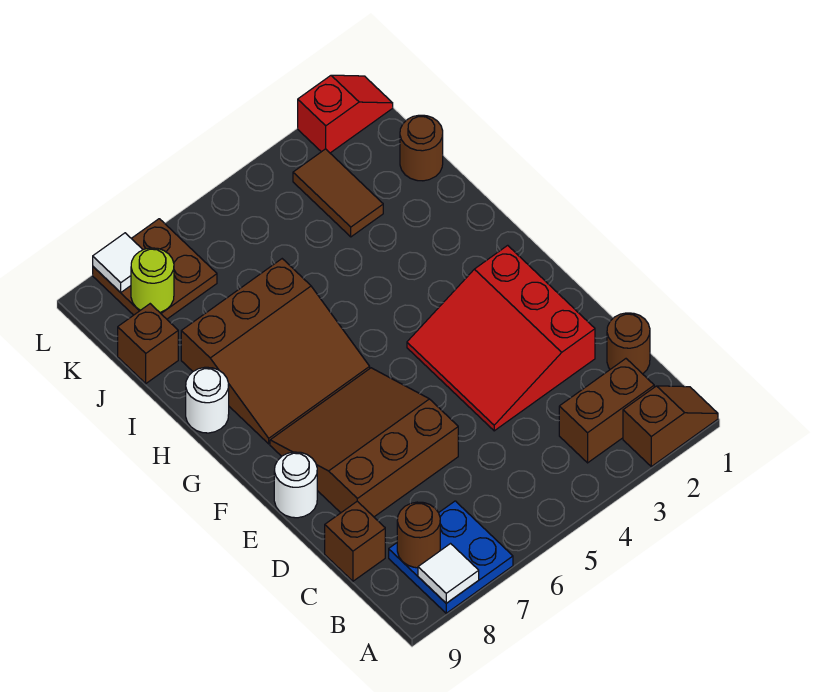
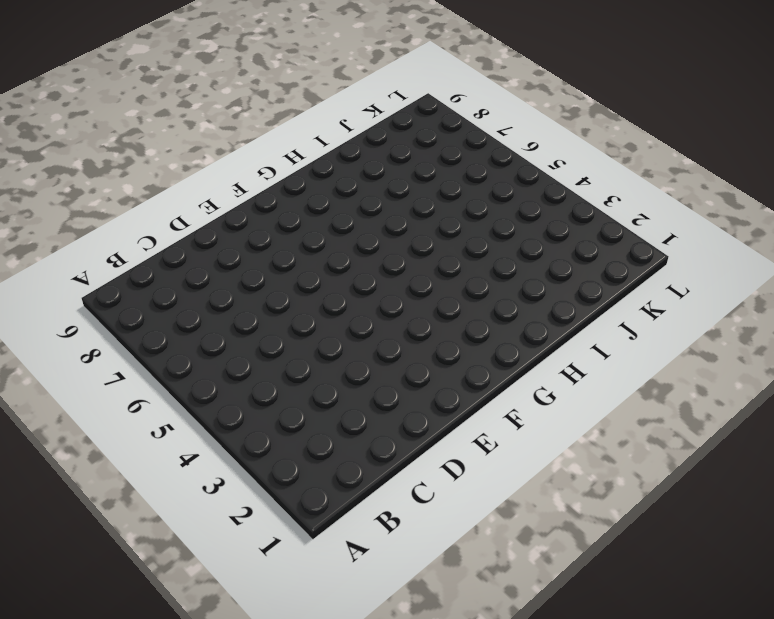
none -> brown slope A1:A2 level 1 top 2
none -> blue plate A7:B8 level 1
none -> brown brick B2:B3 level 1

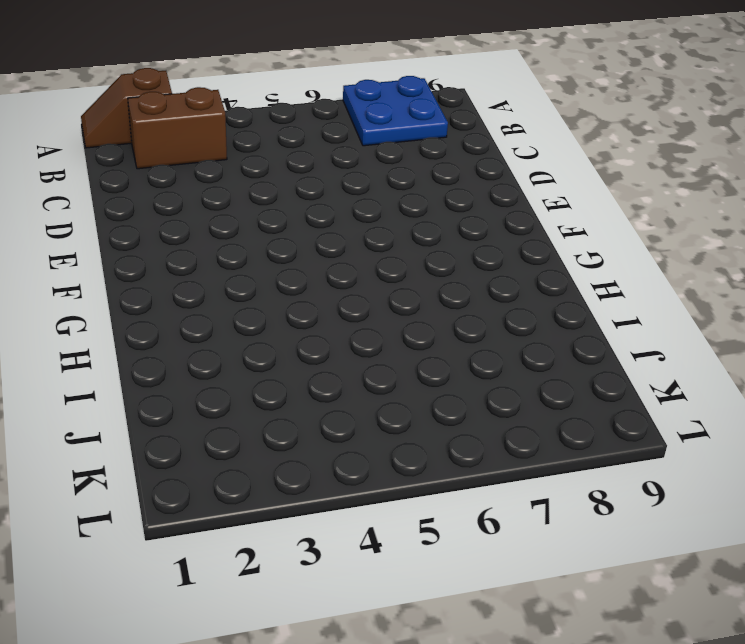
none -> brown round brick C1 level 1
none -> brown brick C9 level 1
none -> red slope D2:F4 level 1 top 2

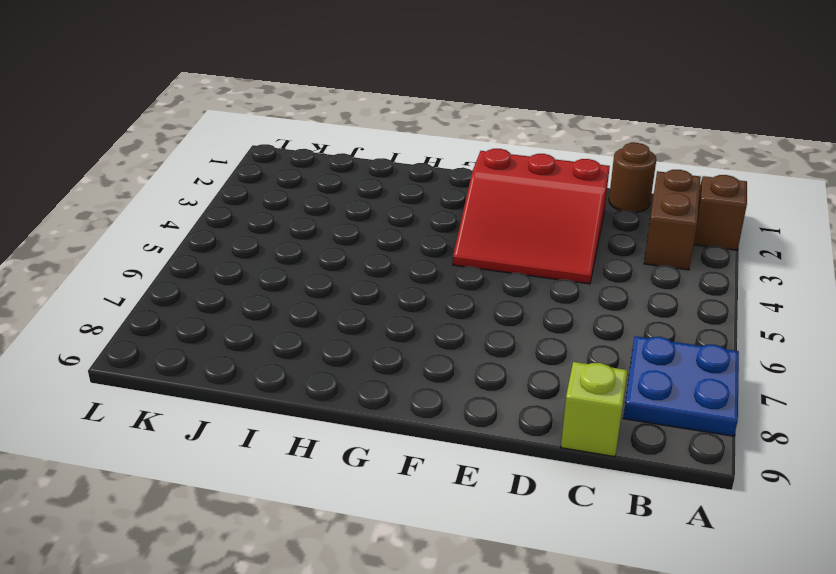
lime brick C9 level 1 -> brown brick C9 level 1
none -> brown slope D6:F8 level 1 top D
none -> white round brick E9 level 1
none -> brown slope G6:I8 level 1 top I

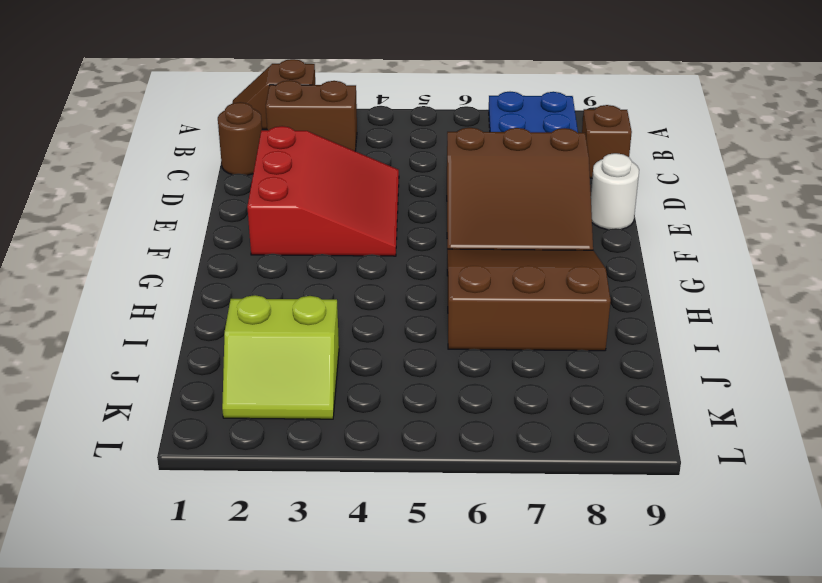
lime slope J2:K3 level 1 top J -> brown tile J3:K3 level 1
none -> white round brick H9 level 1
none -> brown round brick J1 level 1
none -> brown brick J9 level 1

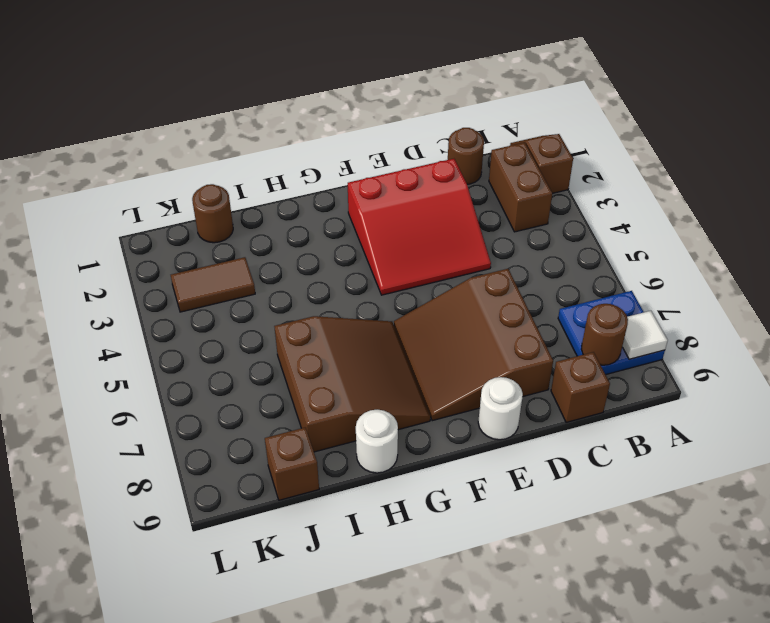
none -> brown plate K7:L8 level 1
none -> red slope L1:L2 level 1 top 2
none -> lime round brick K8 level 2

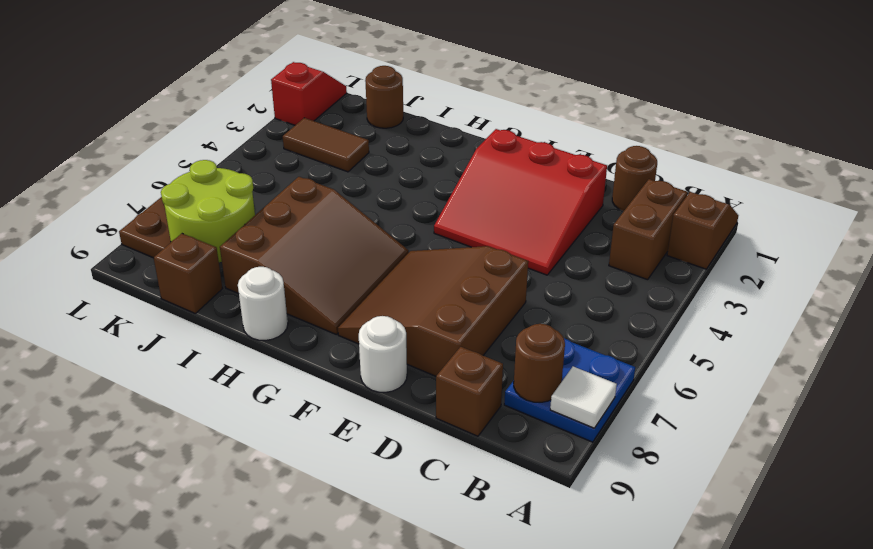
lime round brick J7:K8 level 2 -> lime round brick K8 level 2
none -> white tile L8 level 2

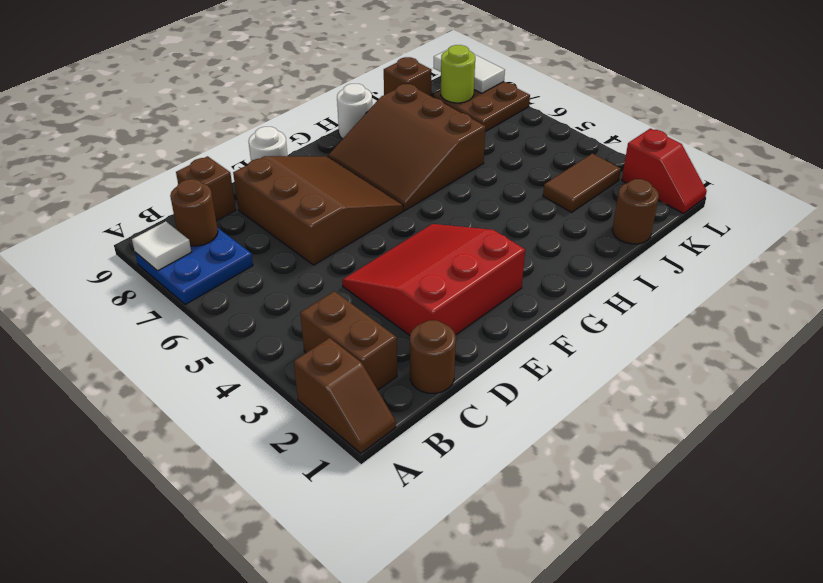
white tile L8:L9 level 2 -> white tile L8 level 2

